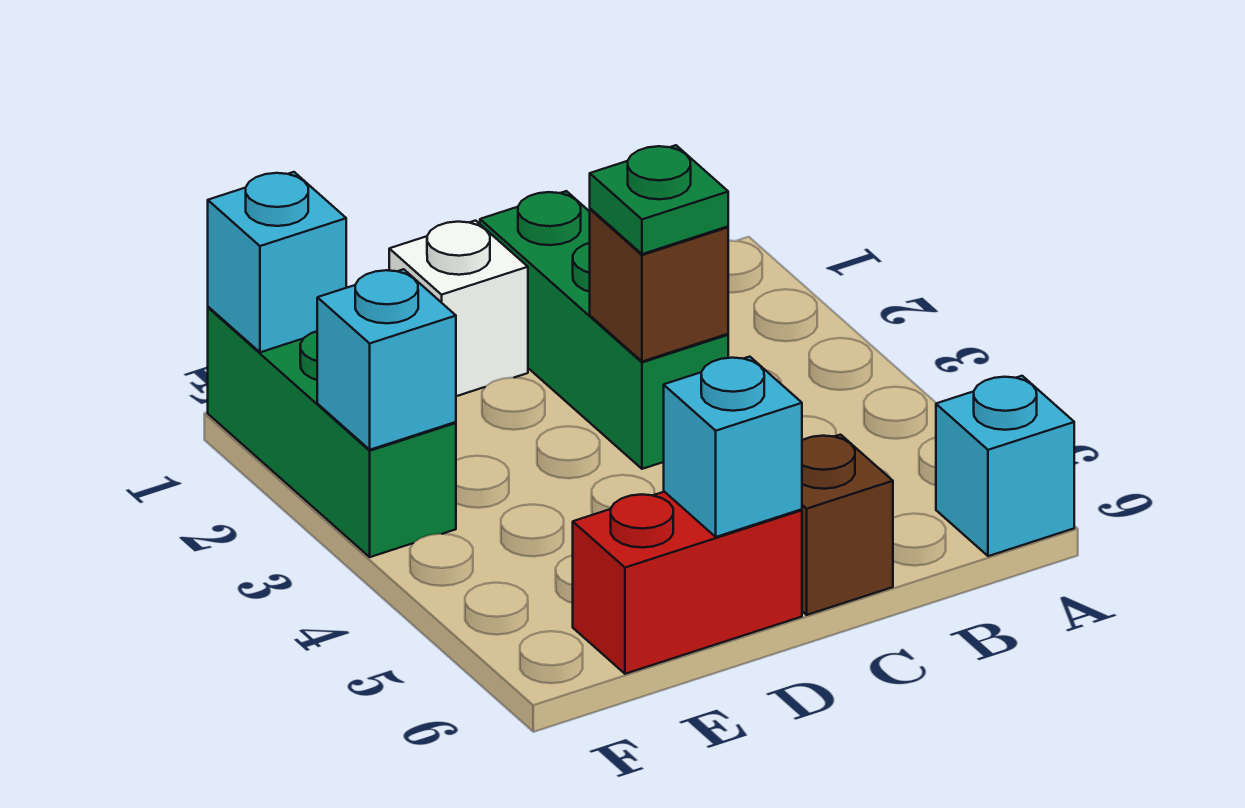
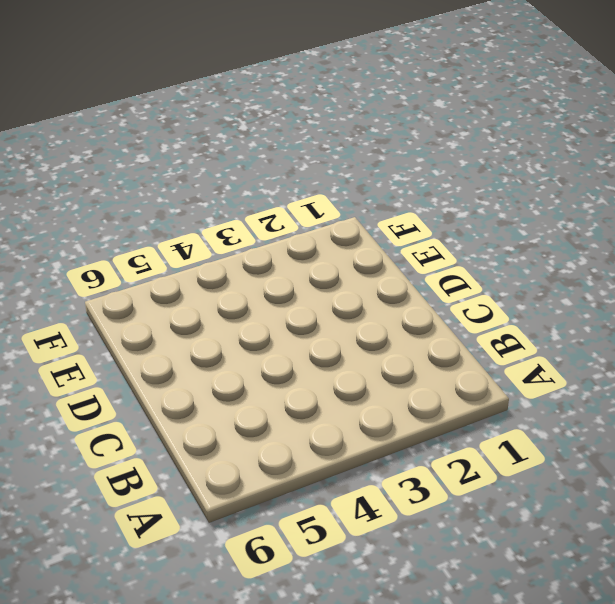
none -> cyan brick A6 level 1
none -> green brick C1:C3 level 1

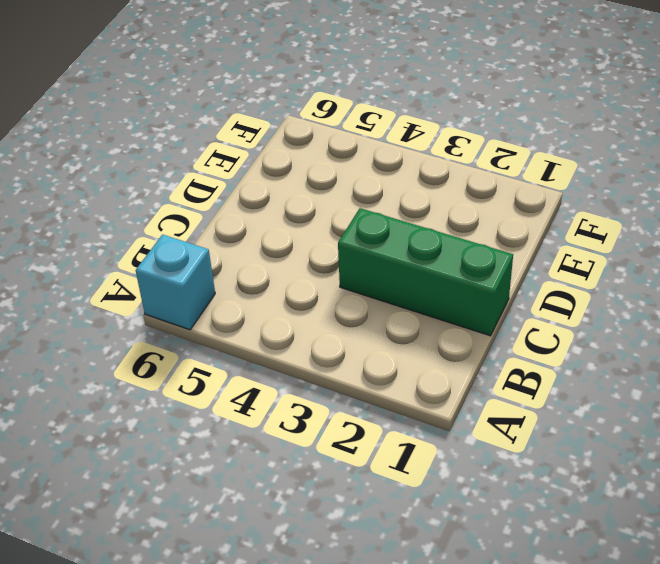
none -> brown brick C6 level 1
none -> white brick D1 level 1

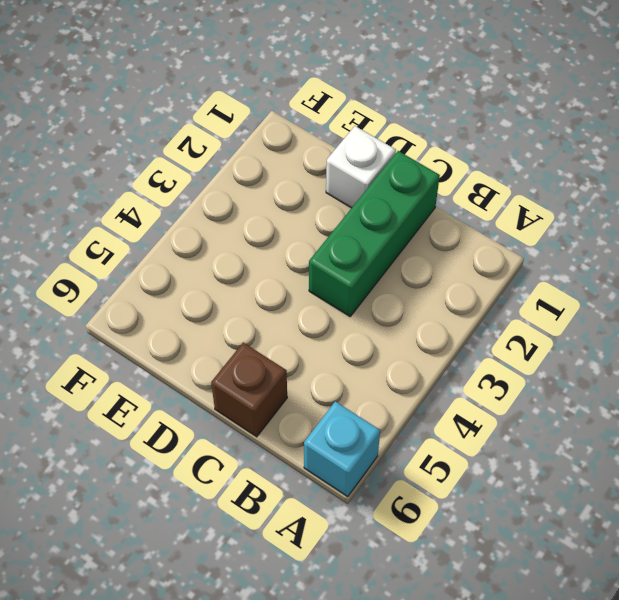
none -> red brick D6:E6 level 1
none -> green brick F1:F3 level 1

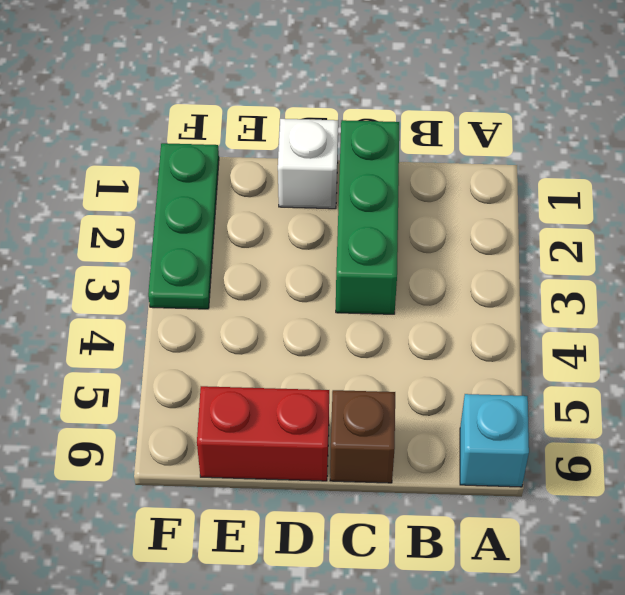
green plate F1:F3 level 1 -> green brick F1:F3 level 1
none -> brown brick C3 level 2
none -> cyan brick D6 level 2

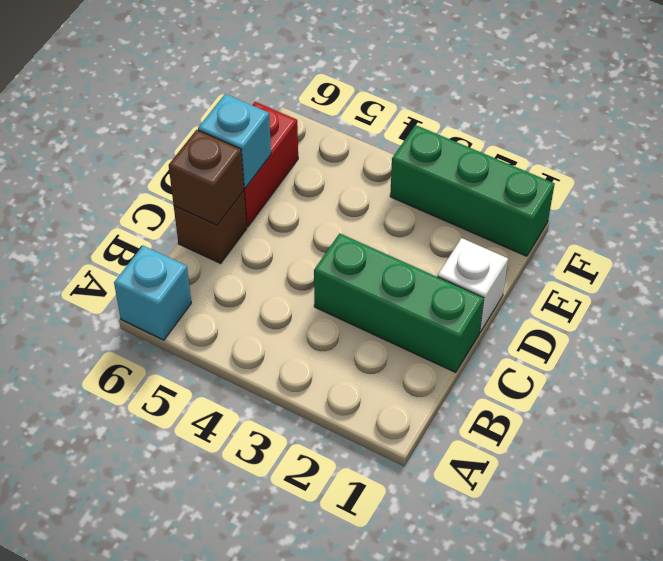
brown brick C6 level 2 -> brown brick C3 level 2
none -> cyan brick F1 level 2
none -> cyan brick F3 level 2

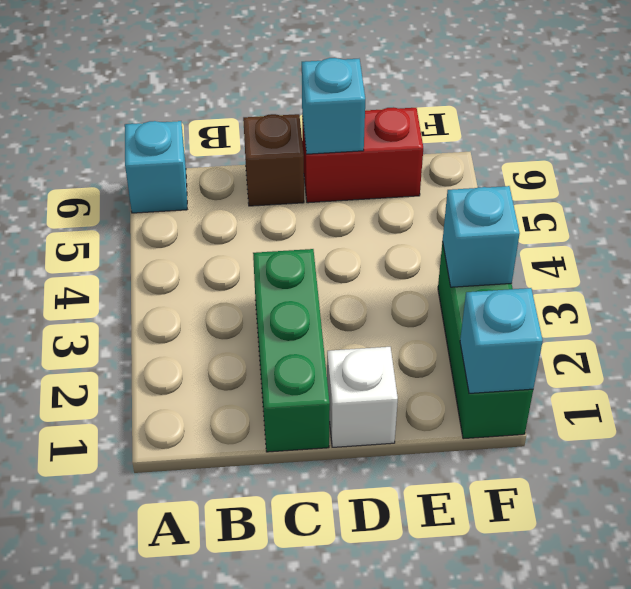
none -> brown brick C3 level 2
none -> green plate C3 level 3

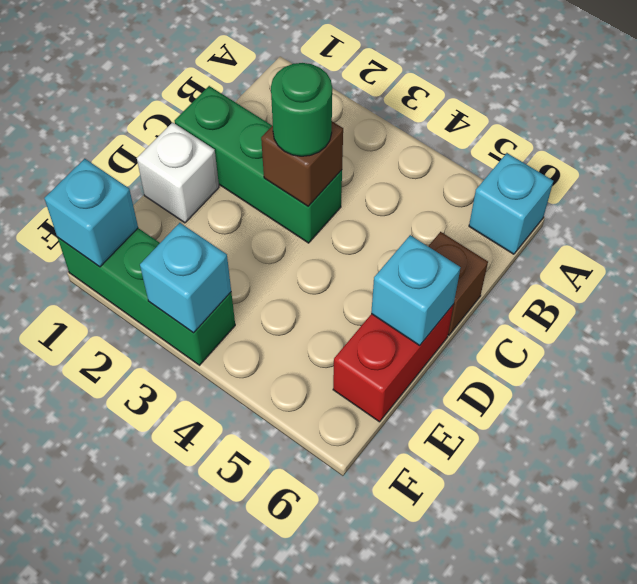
green round brick C3 level 3 -> green plate C3 level 3

